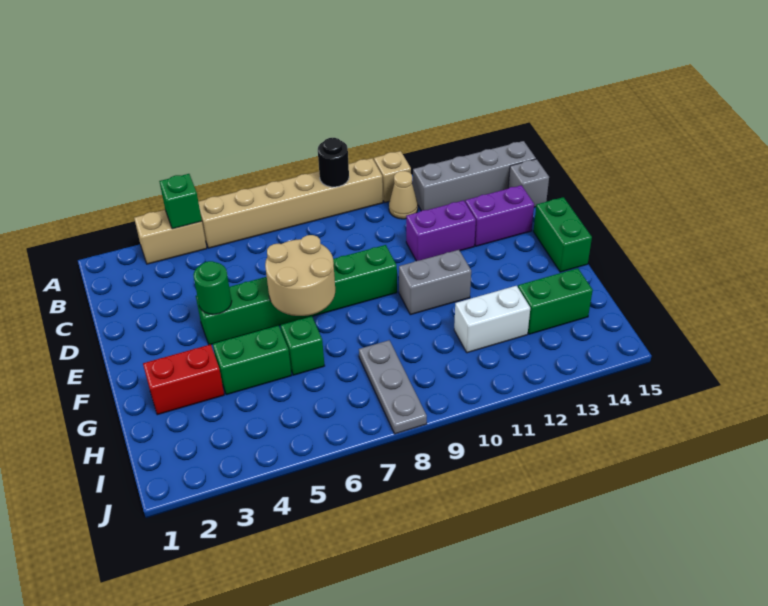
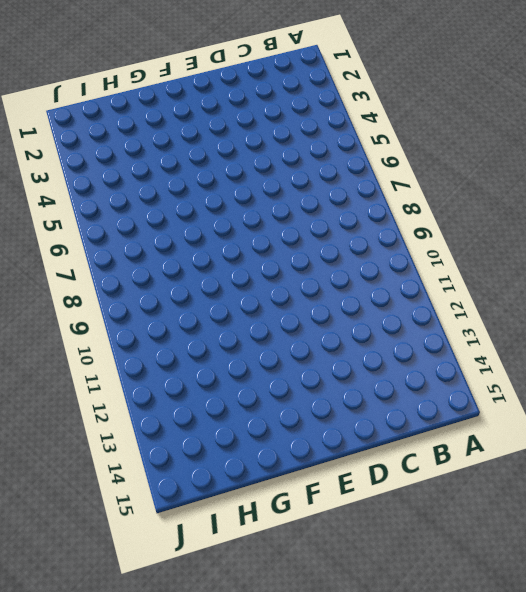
none -> tan brick A3:A4 level 1
none -> tan brick A5:A10 level 1
none -> tan brick A11 level 1

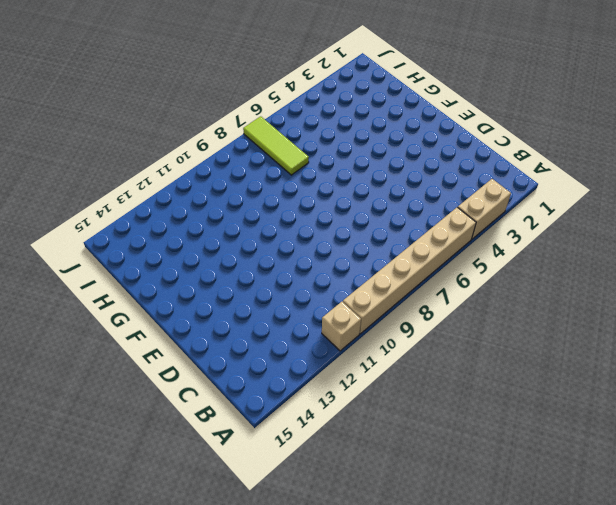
lime tile H7:J7 level 1 -> none
none -> tan cone B11 level 1
none -> grey brick B12:B15 level 1
none -> grey brick C15 level 1

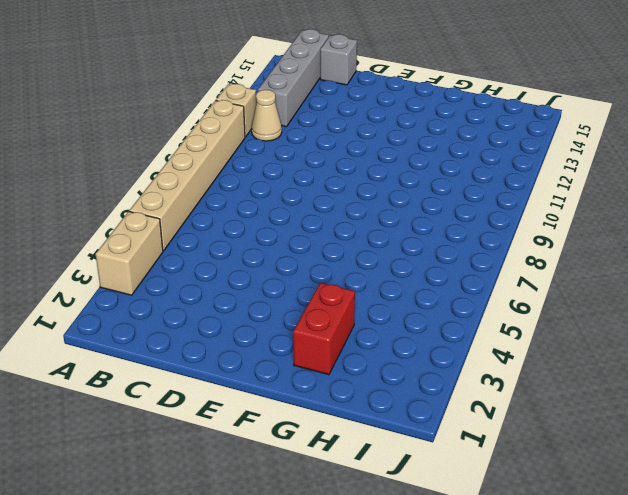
none -> purple brick D11:D12 level 1
none -> purple brick D13:D14 level 1
none -> green brick E4:E9 level 1

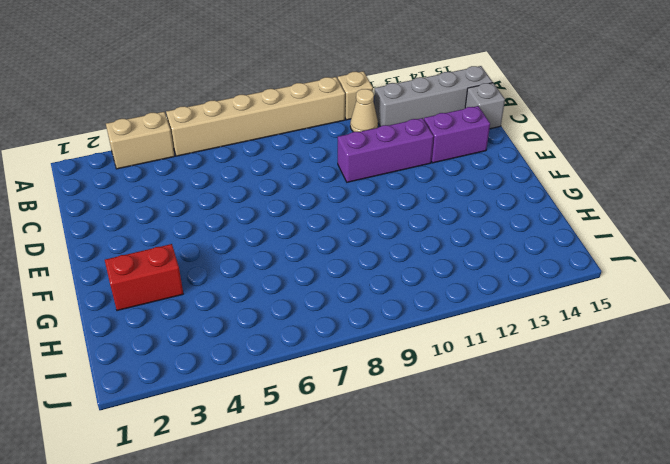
purple brick D10:D12 level 1 -> purple brick D11:D12 level 1
none -> green brick E4:E9 level 1
none -> green brick E15:F15 level 1
none -> grey brick F10:F11 level 1

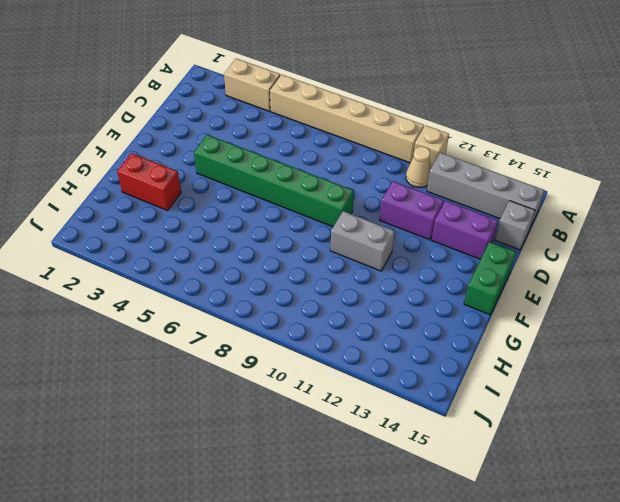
none -> green brick G4:G5 level 1
none -> green brick G6 level 1
none -> grey plate H8:J8 level 1

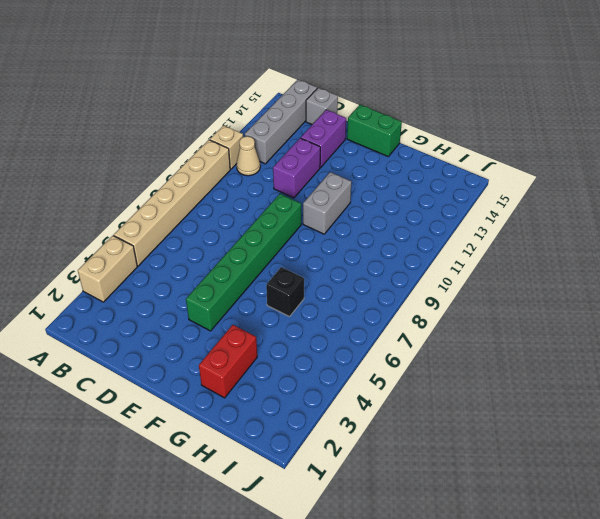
black brick G6 level 1 -> green brick G6 level 1
none -> green brick G4:G5 level 1
none -> grey plate H8:J8 level 1
none -> white brick H11:H12 level 1

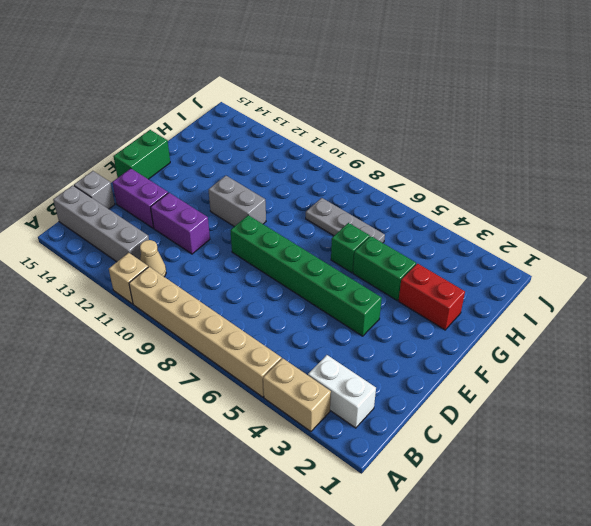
white brick B2:B3 level 1 -> white brick H11:H12 level 1
grey plate H6:H8 level 1 -> grey plate H8:J8 level 1
none -> green brick H13:H14 level 1
none -> green brick A4 level 2
none -> black round brick A9 level 2

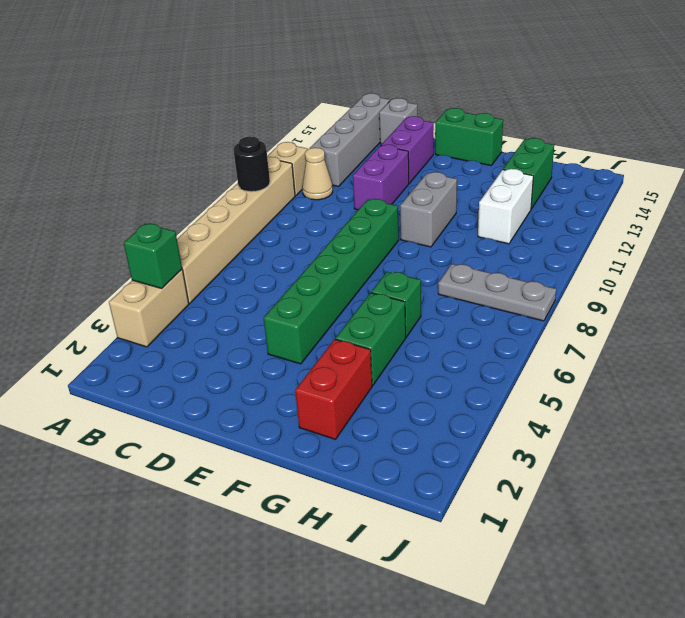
none -> green round brick E4 level 2
none -> tan round brick E6:F7 level 2

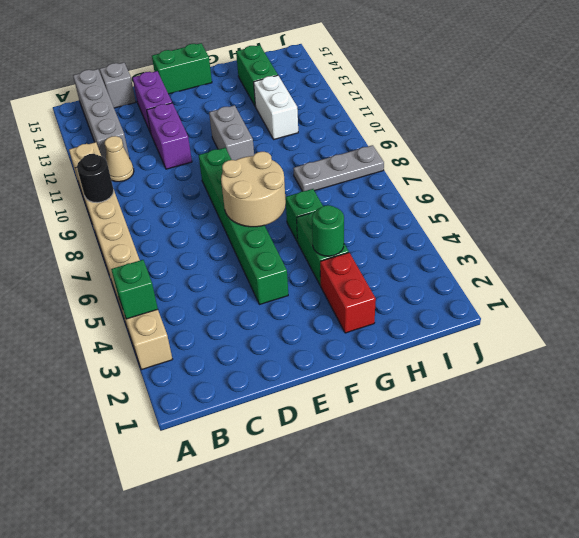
green round brick G4 level 2 -> green round brick E4 level 2

